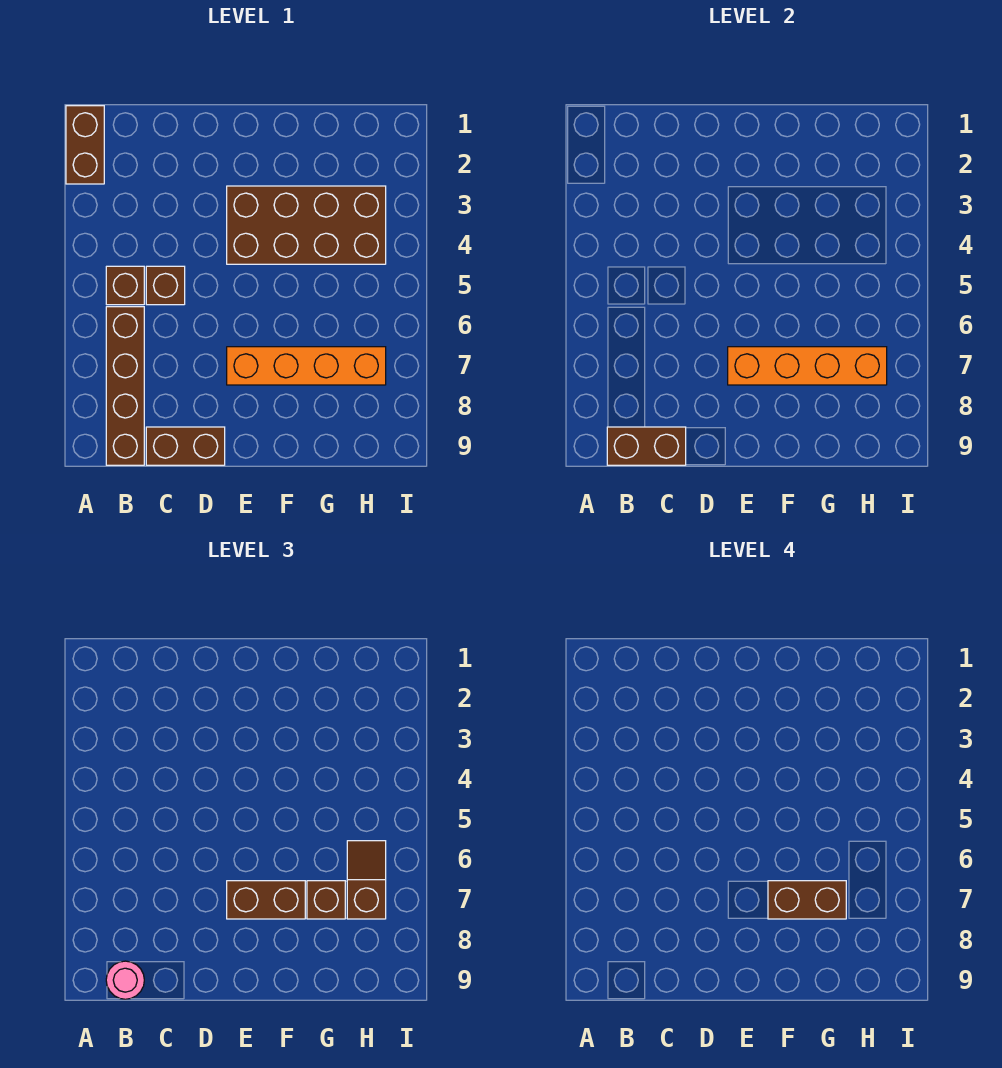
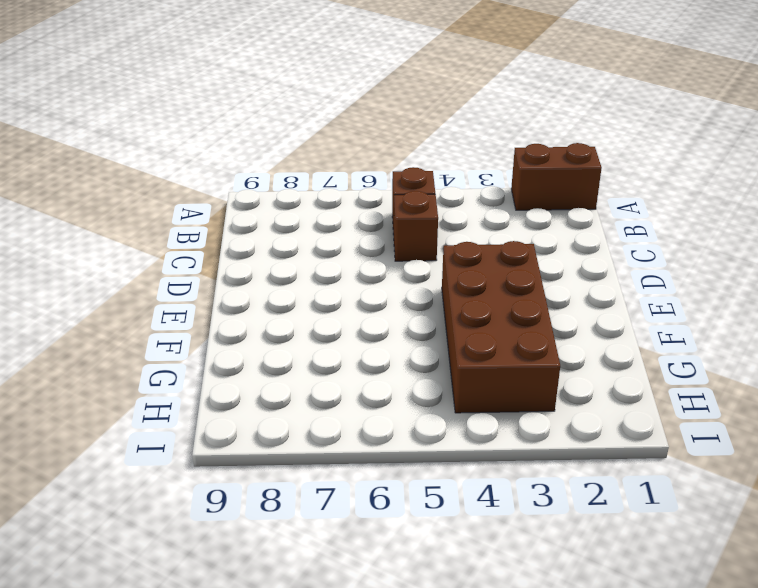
none -> brown brick B6:B9 level 1
none -> brown brick C9:D9 level 1
none -> orange brick E7:H7 level 1

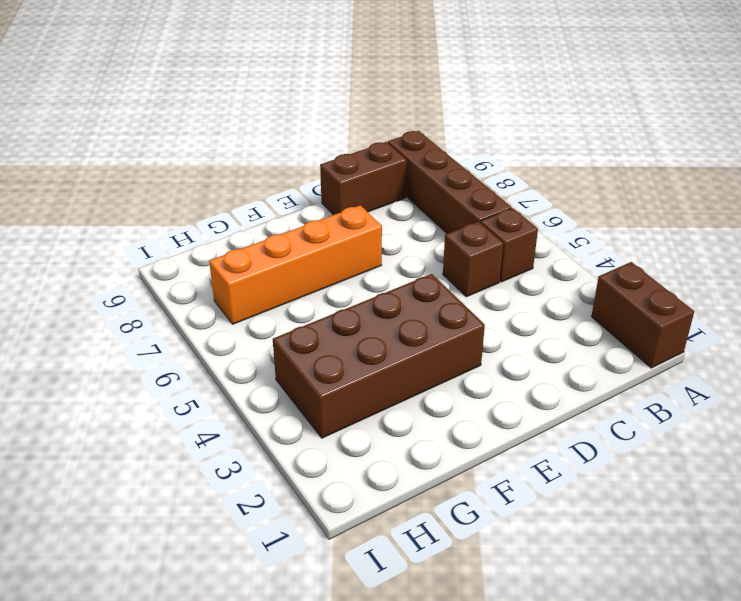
none -> brown brick B9:C9 level 2
none -> orange brick E7:H7 level 2
none -> pink round brick B9 level 3

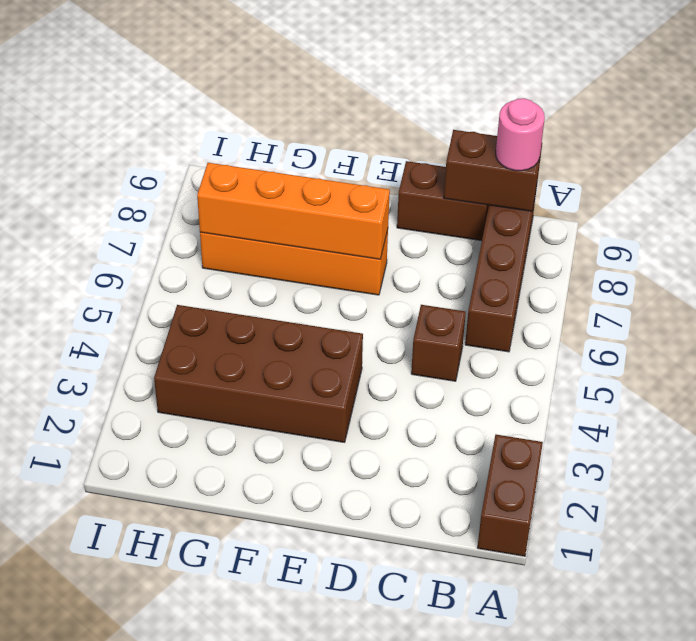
none -> brown brick B5 level 1
none -> brown brick E7:F7 level 3
none -> brown brick G7 level 3

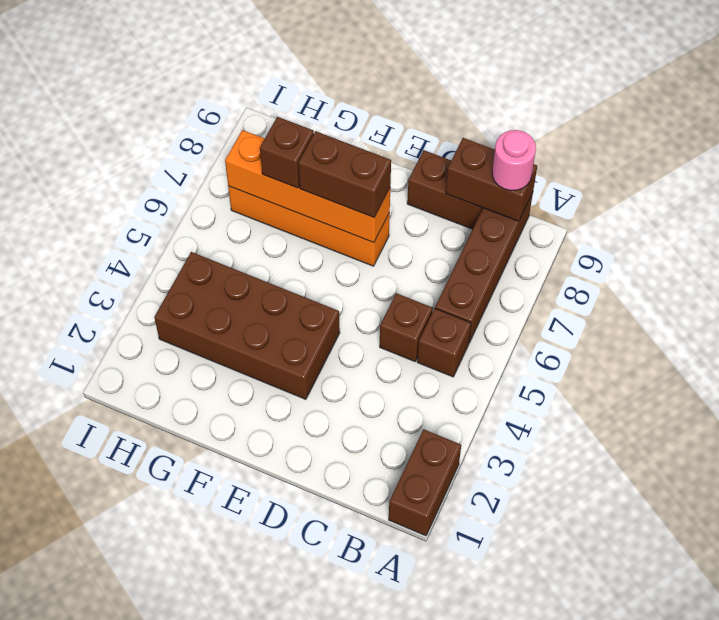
none -> brown slope H6:H7 level 3 top 7
none -> brown brick F7:G7 level 4

